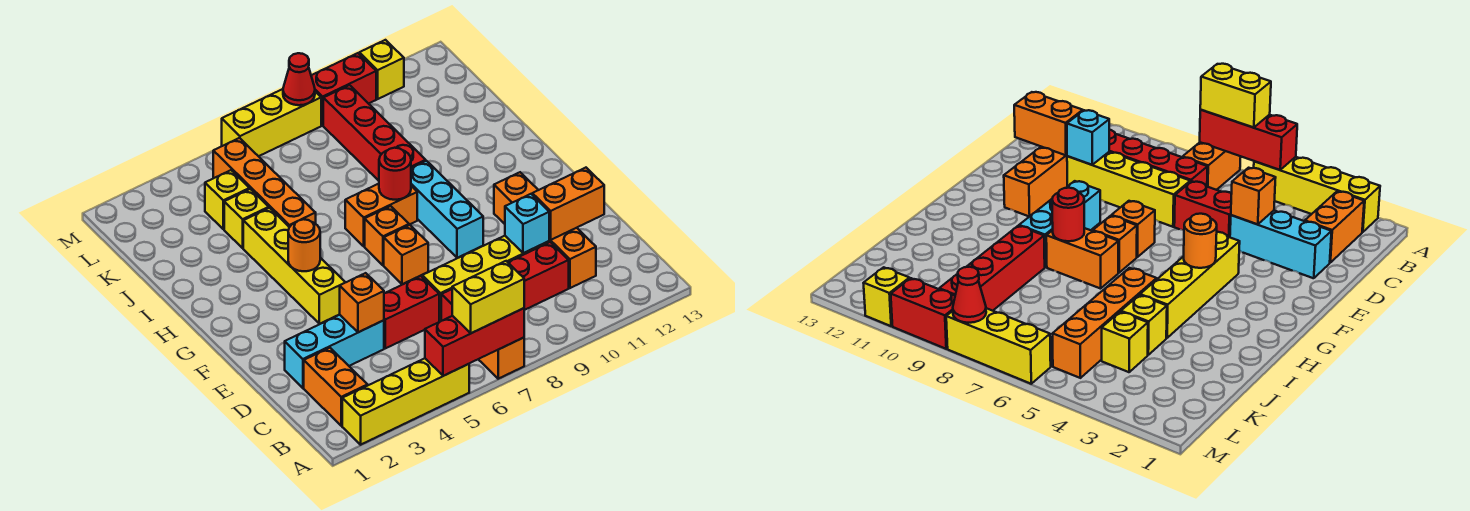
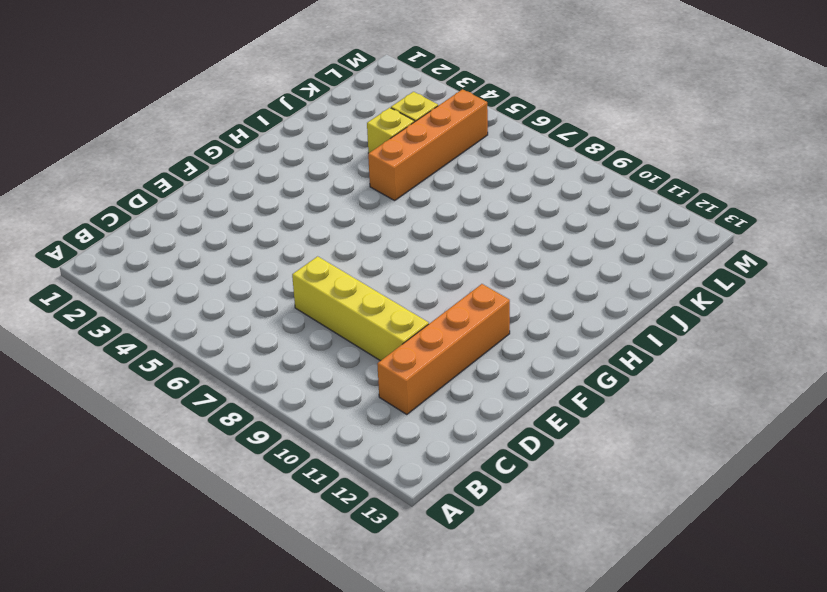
none -> yellow brick A2:A5 level 1
none -> orange brick A7:B7 level 1
none -> orange brick B2:C2 level 1

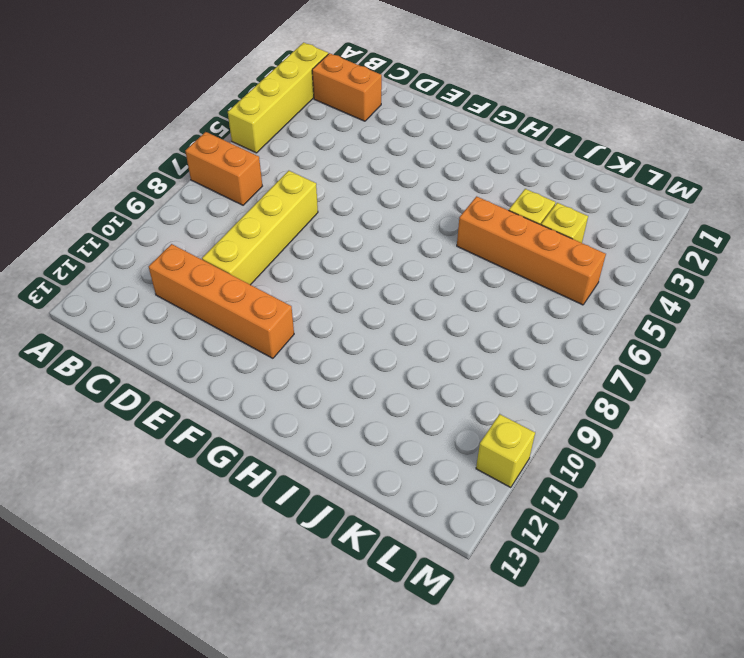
none -> red brick C7:C10 level 1
none -> cyan brick D2:D4 level 1
none -> red brick D5:D6 level 1

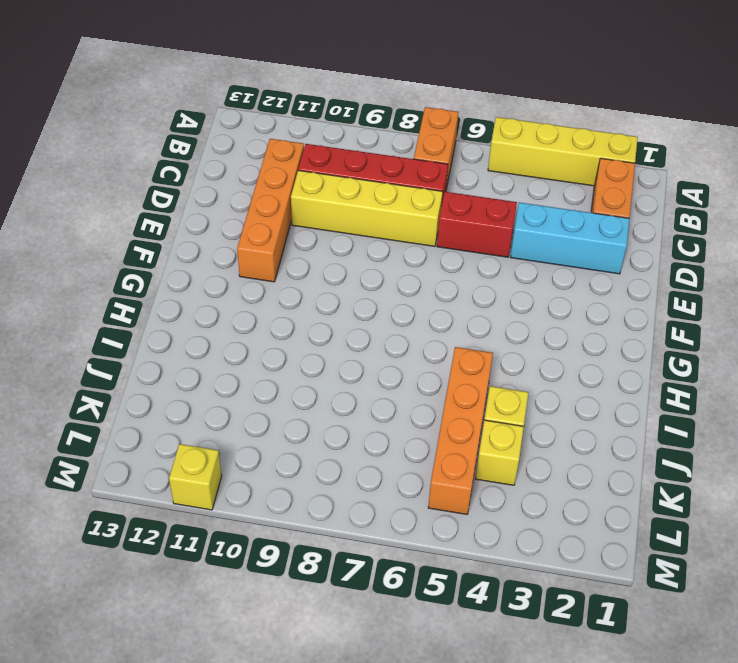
none -> yellow brick F4:I4 level 1
none -> orange brick F7 level 1
none -> cyan brick F9:H9 level 1

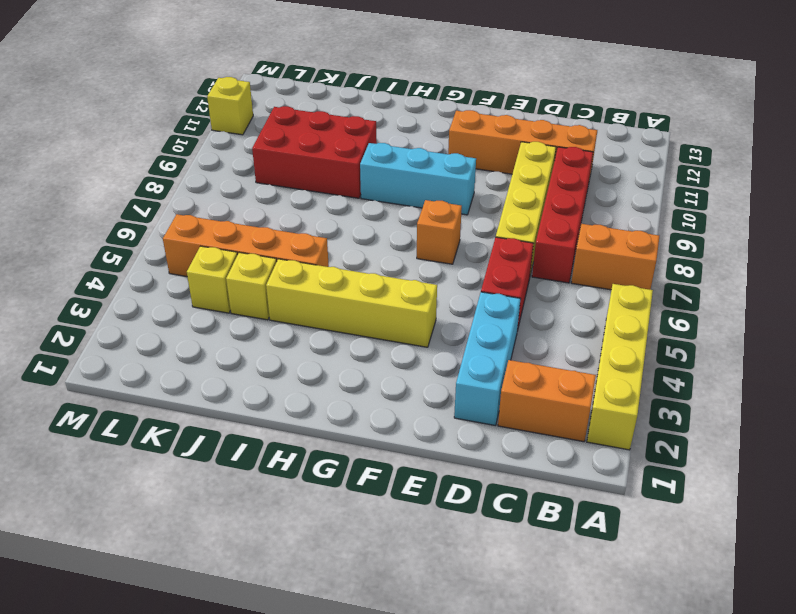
red brick I9:K10 level 1 -> red brick I9:L9 level 1
none -> orange brick G7 level 1
none -> orange brick H7:H8 level 1
none -> yellow brick M6:M8 level 1

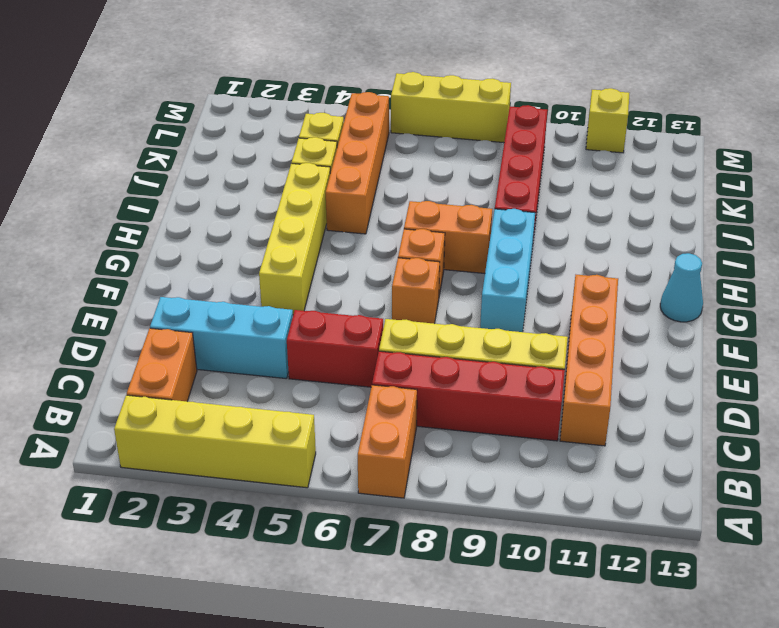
cyan cone G13 level 1 -> none
none -> red brick M9:M10 level 1
none -> red brick A5:A7 level 2
none -> orange brick D4 level 2

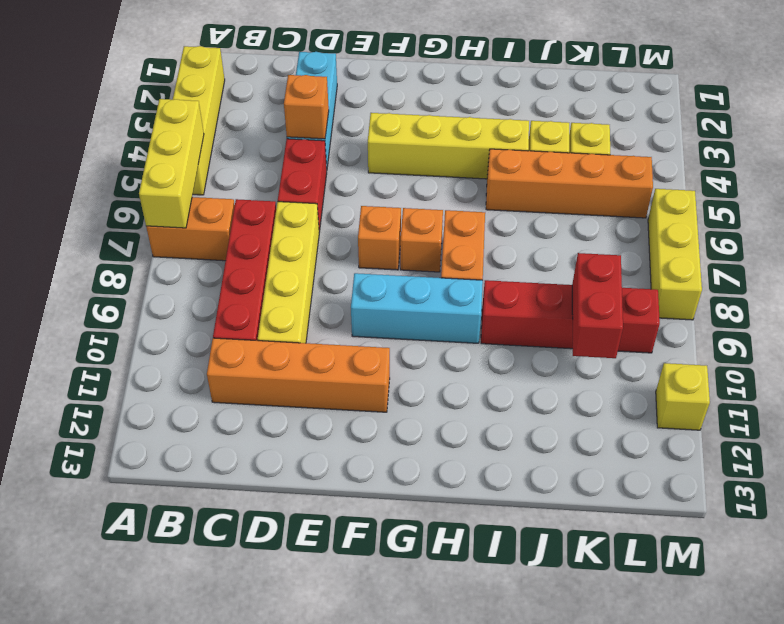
yellow brick A5:A7 level 2 -> red brick A5:A7 level 2
red brick K9:K10 level 2 -> red brick M9:M10 level 1
none -> orange brick B2:C2 level 1
none -> cyan brick D10 level 2
none -> orange brick D11:D12 level 2

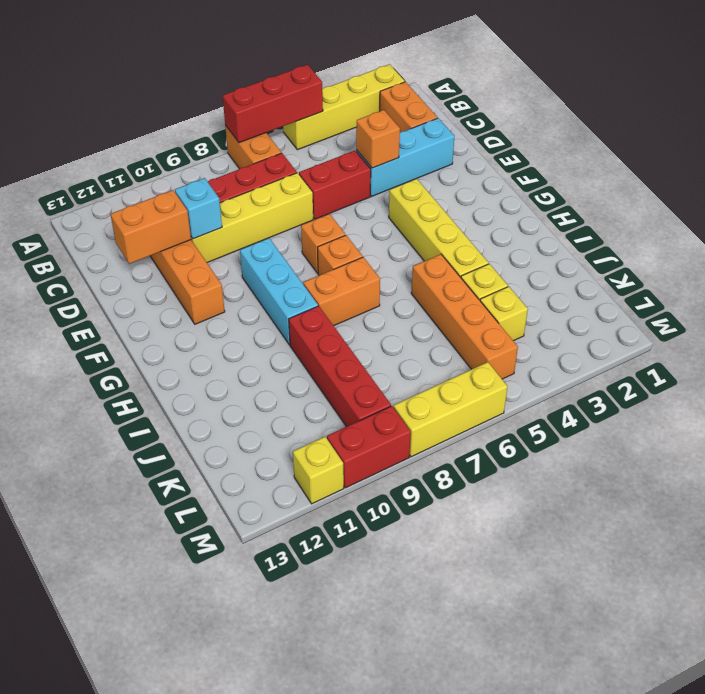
none -> orange round brick G4 level 2
none -> red round brick H8 level 2
none -> red cone M8 level 2

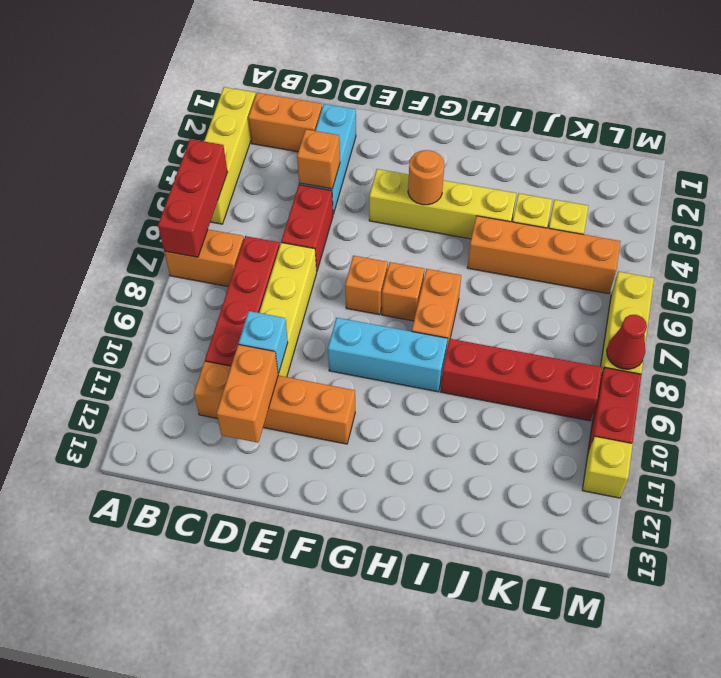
none -> red round brick H8 level 2
none -> yellow brick A6:A7 level 3

